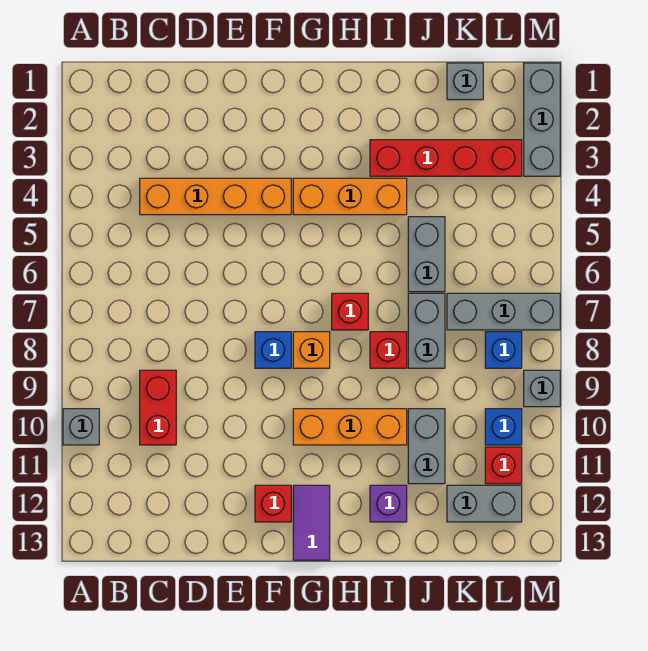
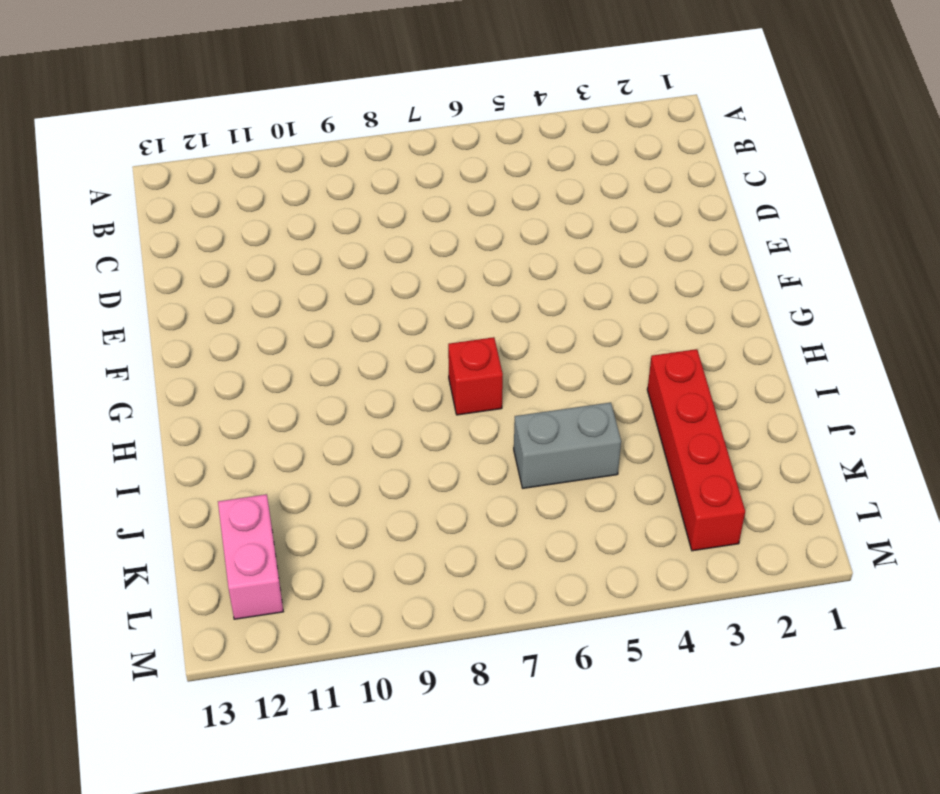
pink brick K12:L12 level 1 -> grey brick K12:L12 level 1
none -> grey brick A10 level 1
none -> orange brick C4:F4 level 1
none -> red brick C9:C10 level 1

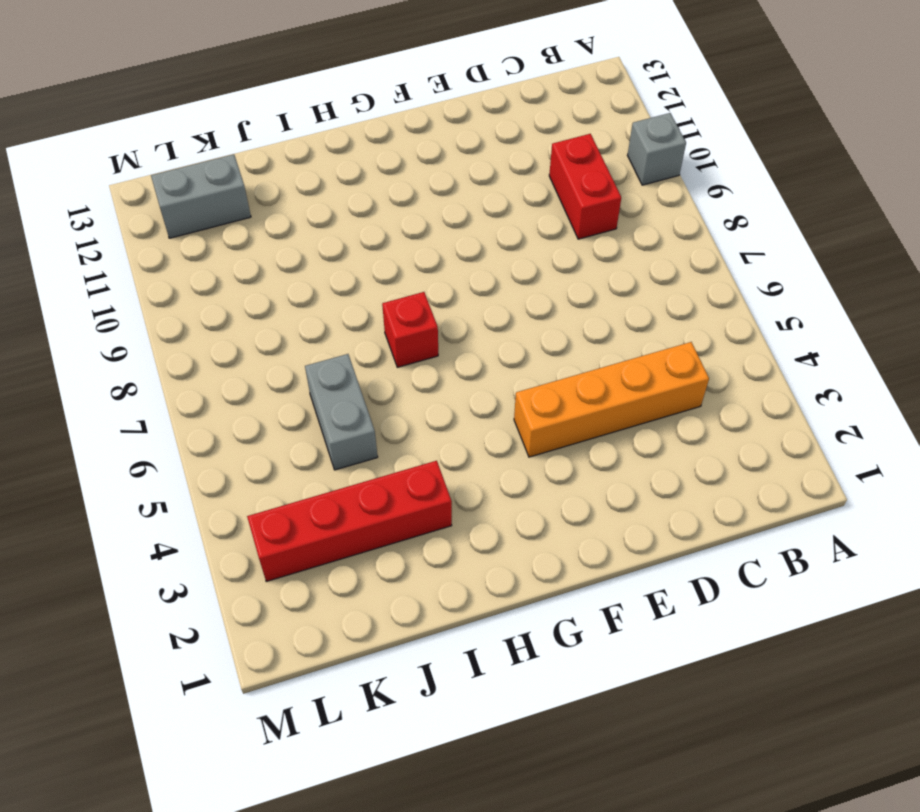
none -> blue brick F8 level 1
none -> red brick F12 level 1
none -> orange brick G4:I4 level 1

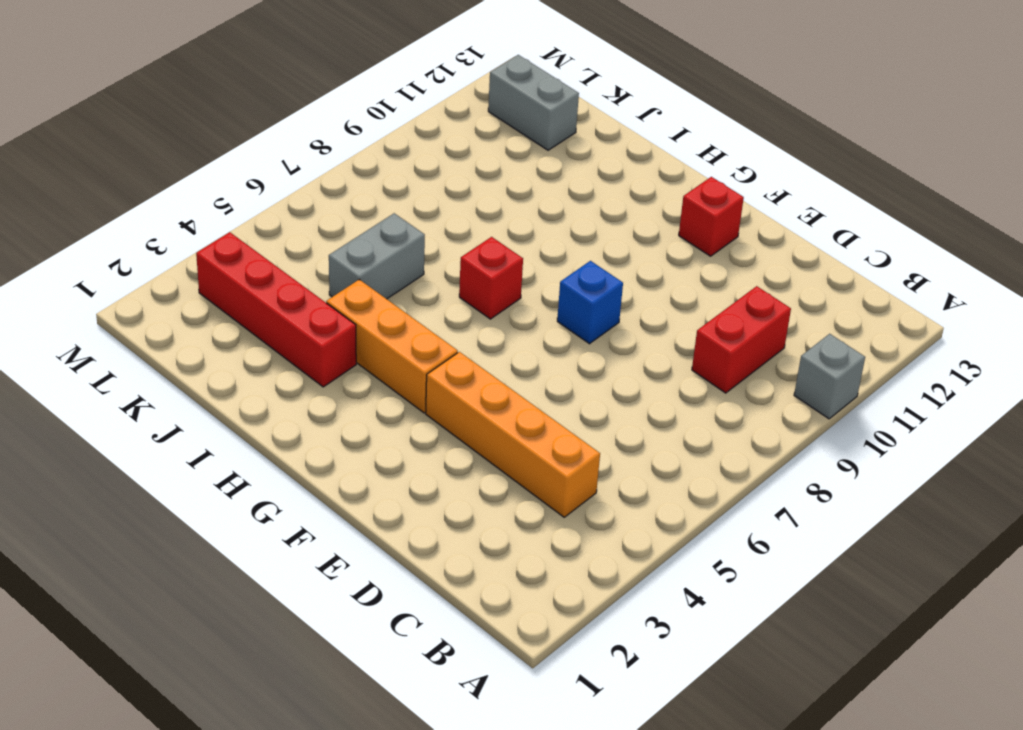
none -> orange brick G8 level 1
none -> orange brick G10:I10 level 1
none -> purple tile G12:G13 level 1

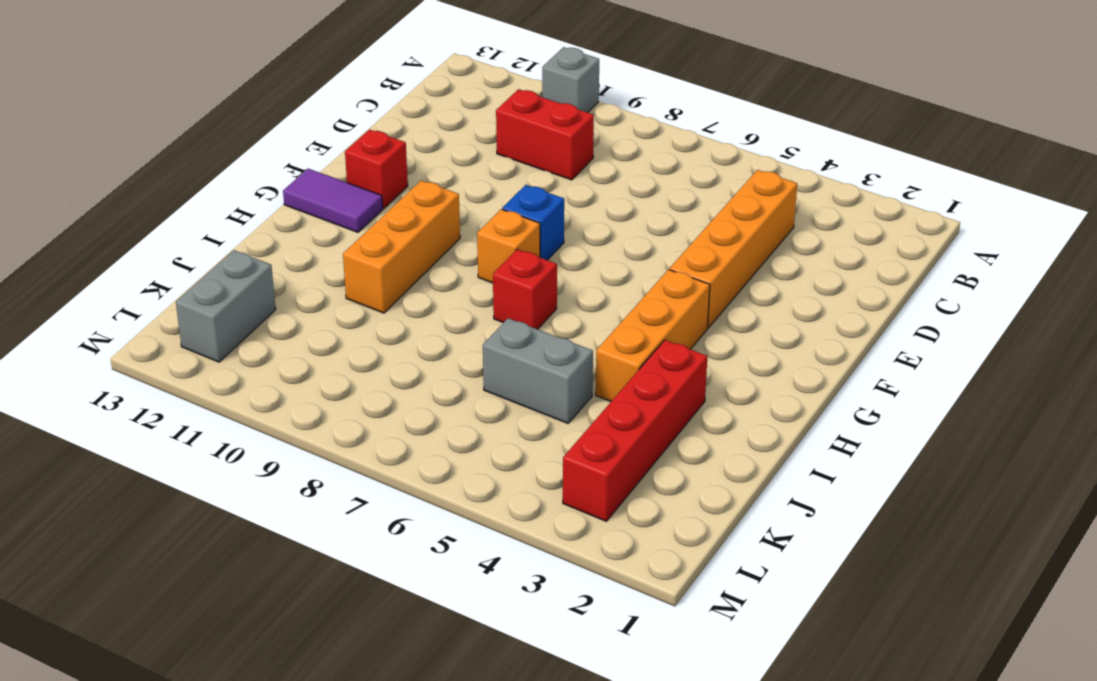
none -> red brick I8 level 1
none -> purple brick I12 level 1
none -> grey brick J7:J8 level 1

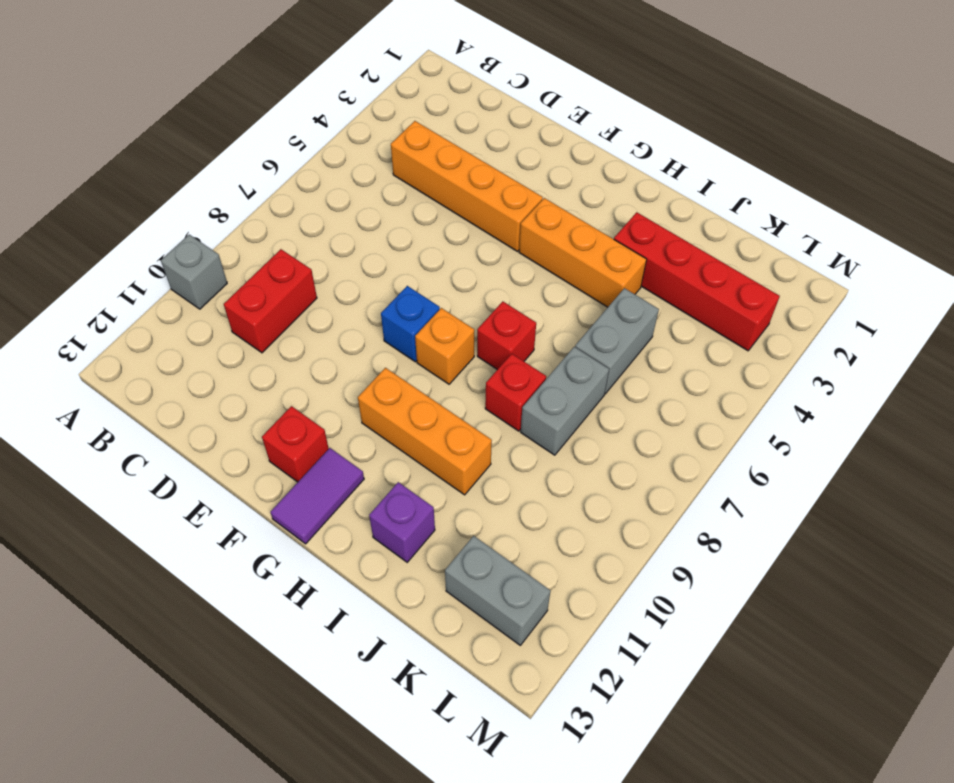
none -> grey brick J10:J11 level 1
none -> grey brick K1 level 1
none -> grey brick K7:M7 level 1

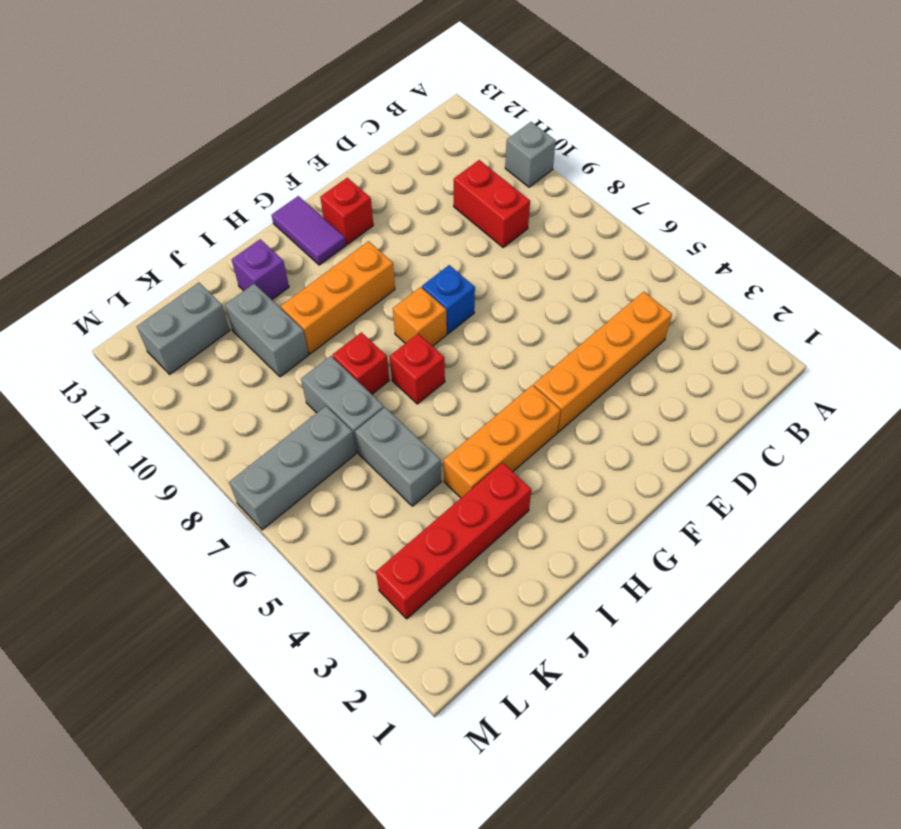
none -> grey brick K1 level 1
none -> blue brick L8 level 1
none -> blue brick L10 level 1

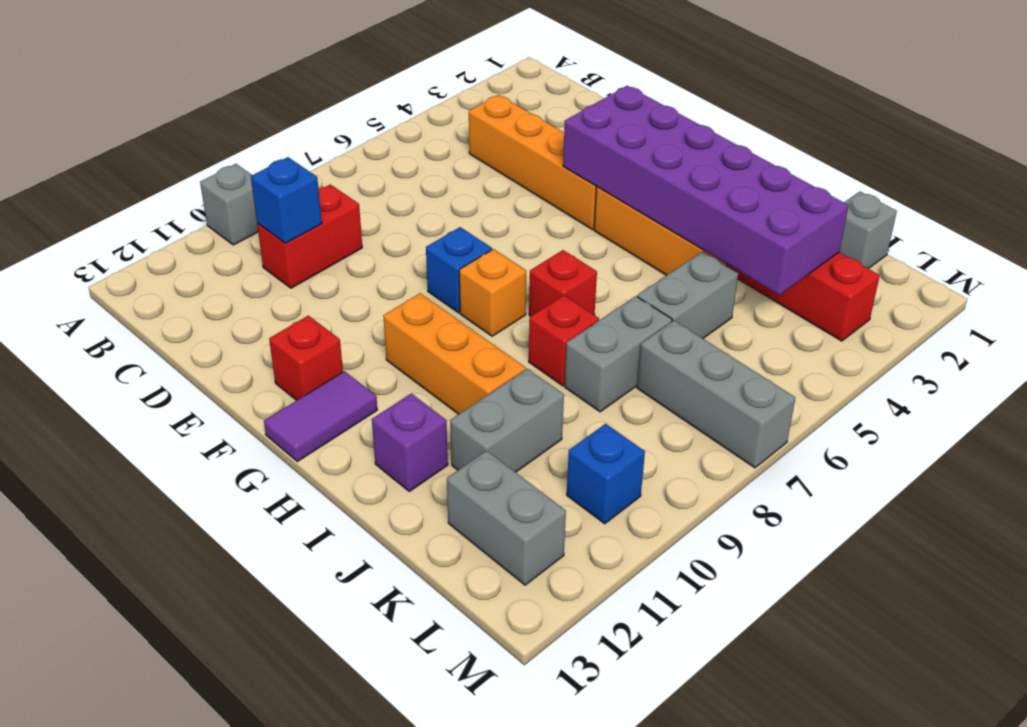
blue brick C10 level 2 -> blue brick L8 level 1
purple brick F3:K4 level 2 -> none
none -> red brick L11 level 1
none -> grey brick M1:M3 level 1
none -> grey brick M9 level 1

